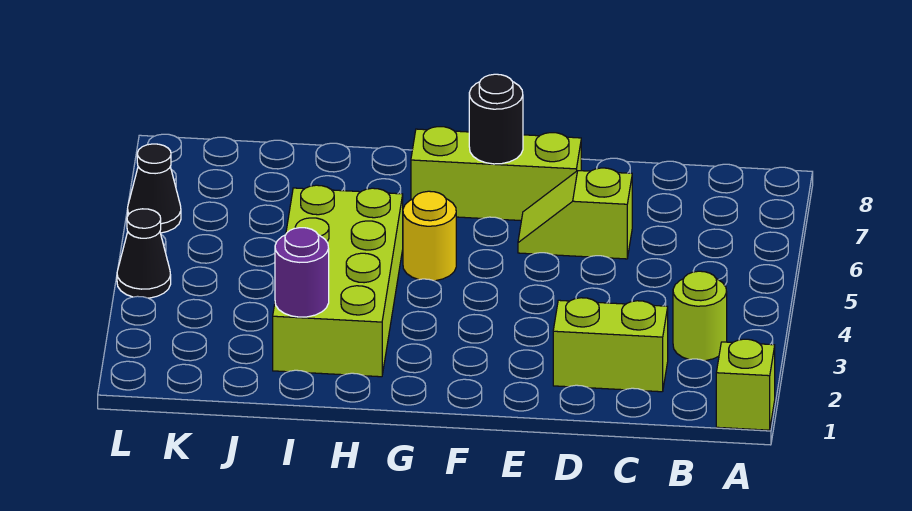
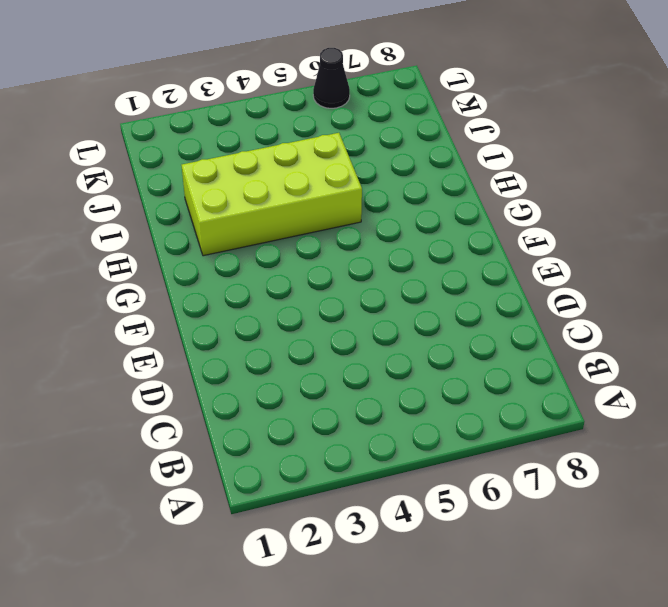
none -> lime brick A1 level 1
none -> lime round brick B3 level 1

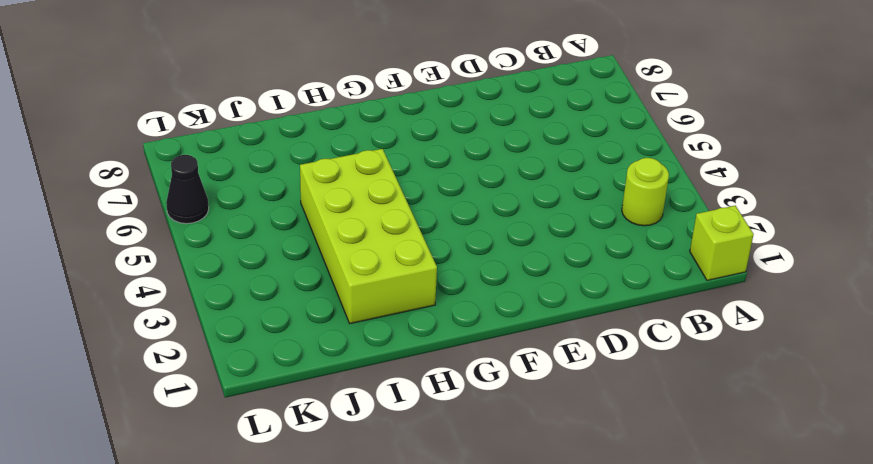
none -> lime brick C2:D2 level 1
none -> lime slope D6:E6 level 1 top D

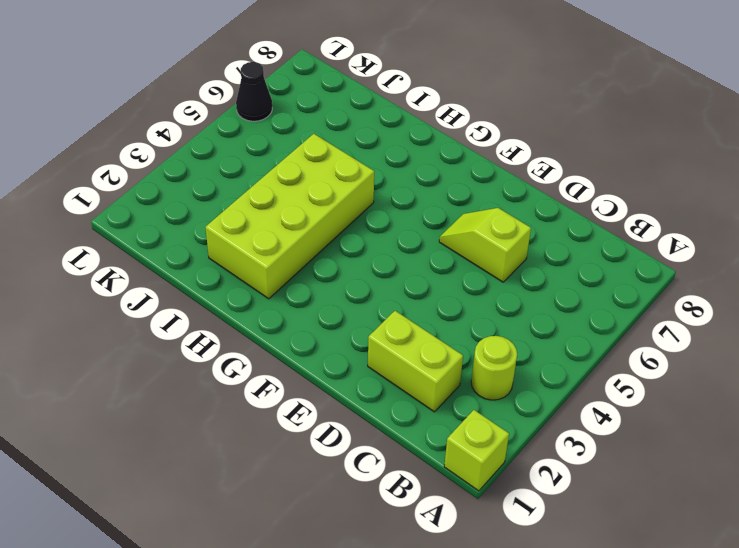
none -> lime brick E7:G7 level 1
none -> yellow round brick G5 level 1

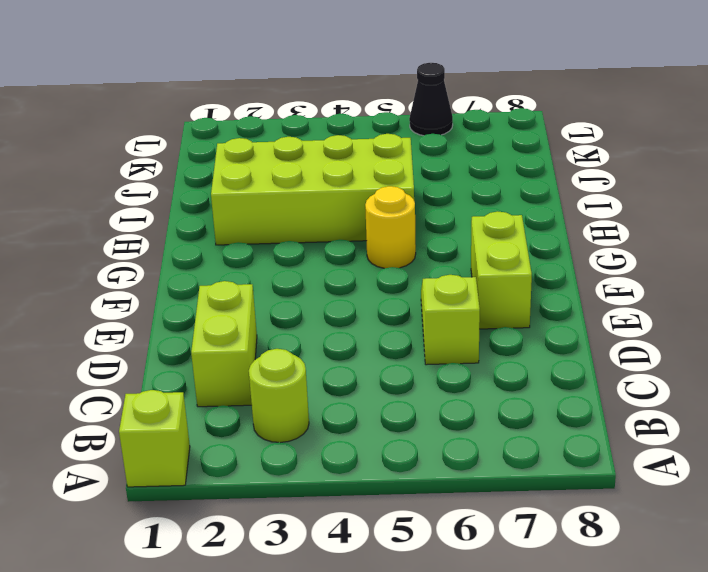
lime brick E7:F7 level 1 -> lime brick E7:G7 level 1
none -> black cone L4 level 1
none -> black round brick F7 level 2

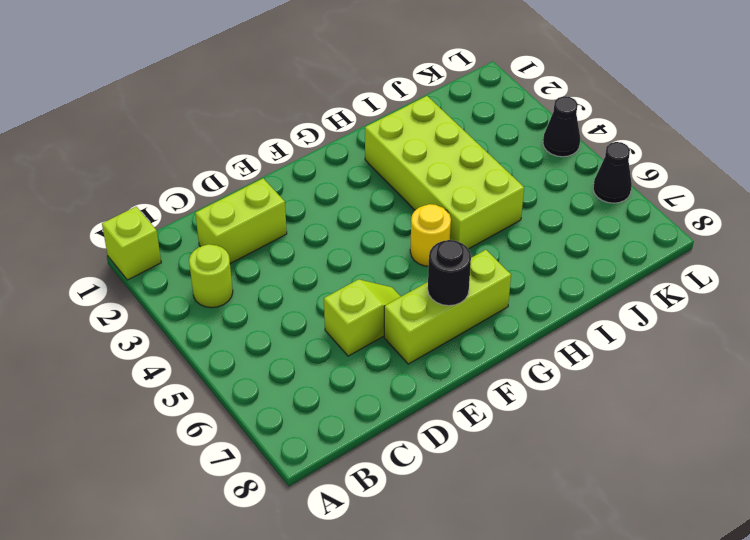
none -> purple round brick I2 level 2

